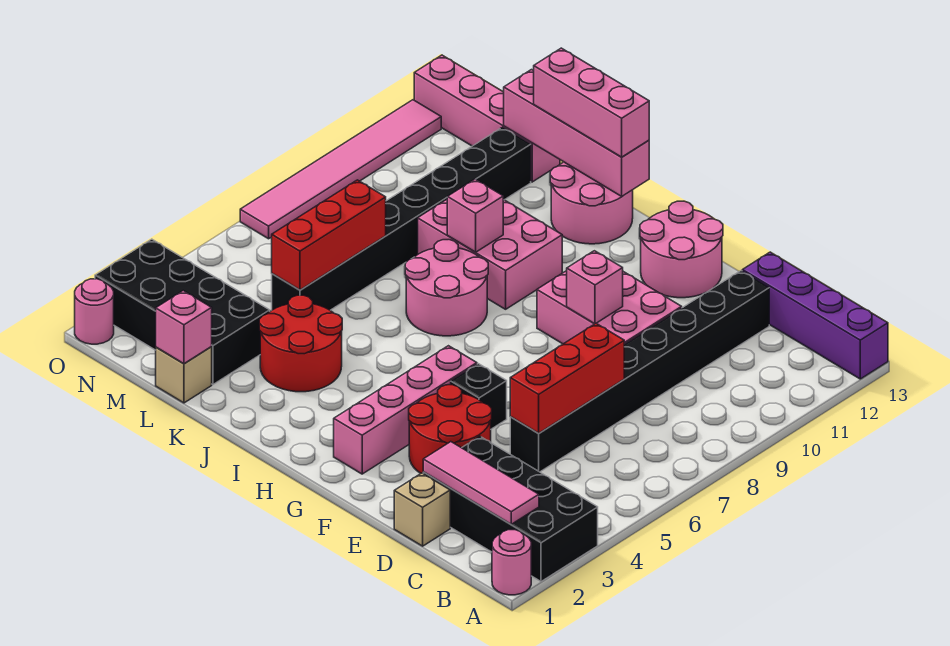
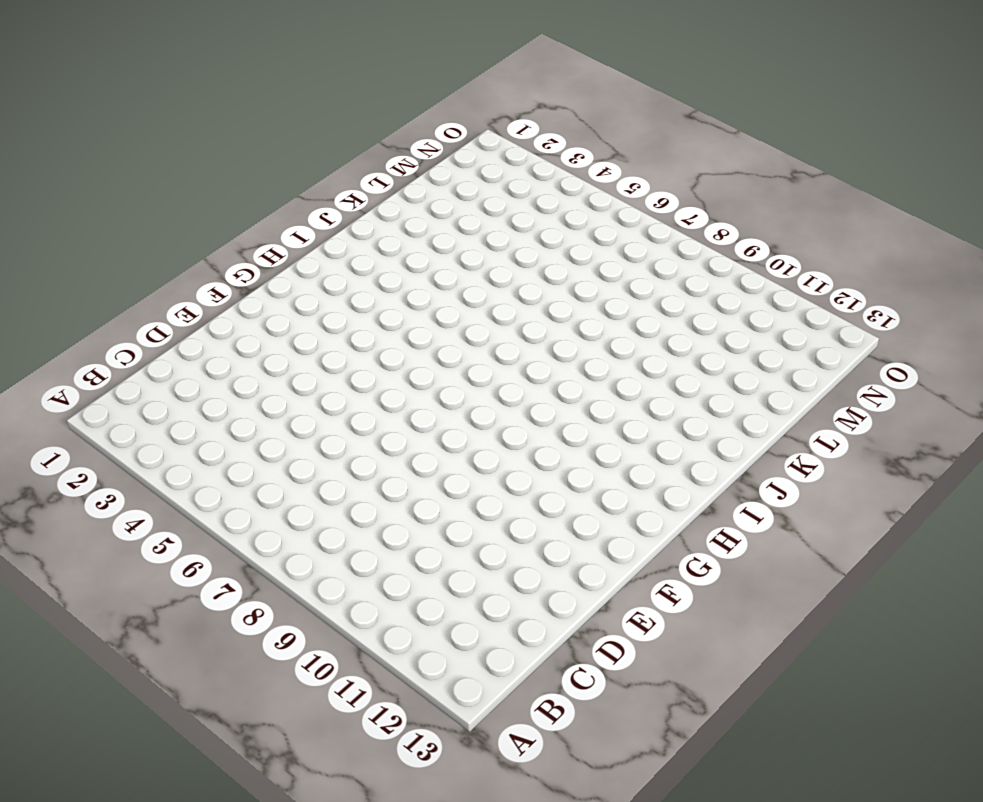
none -> pink round brick A1 level 1
none -> black brick A2:D3 level 1
none -> purple brick A13:D13 level 1

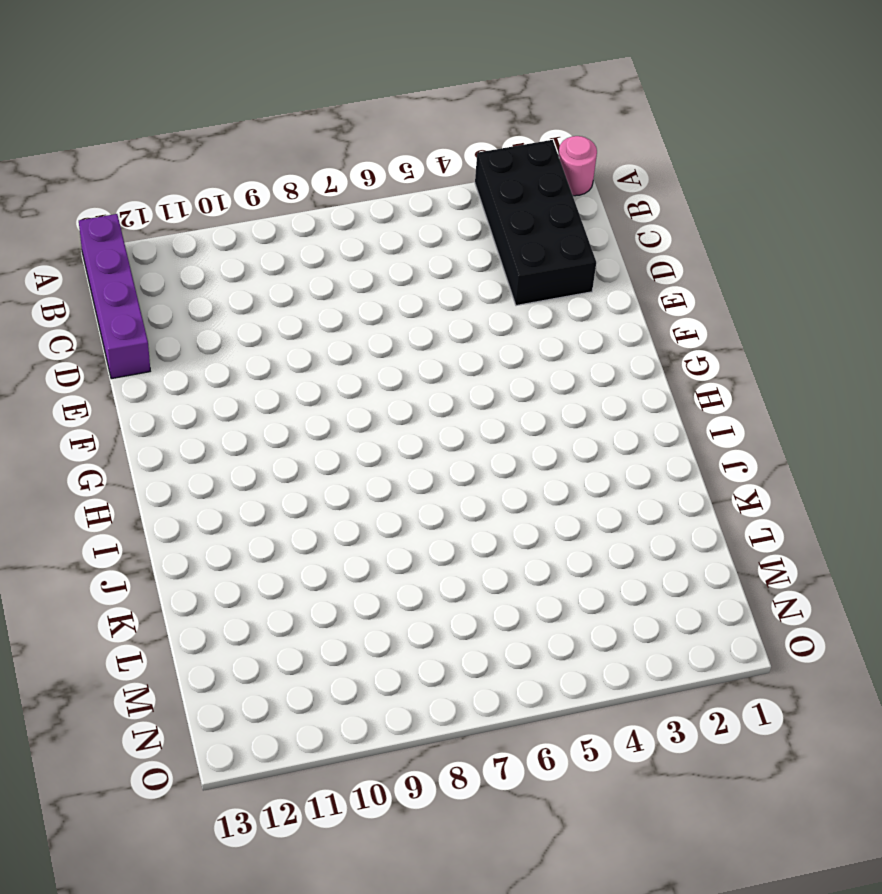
none -> tan brick D1 level 1
none -> black brick D5:D12 level 1
none -> red round brick E3:F4 level 1

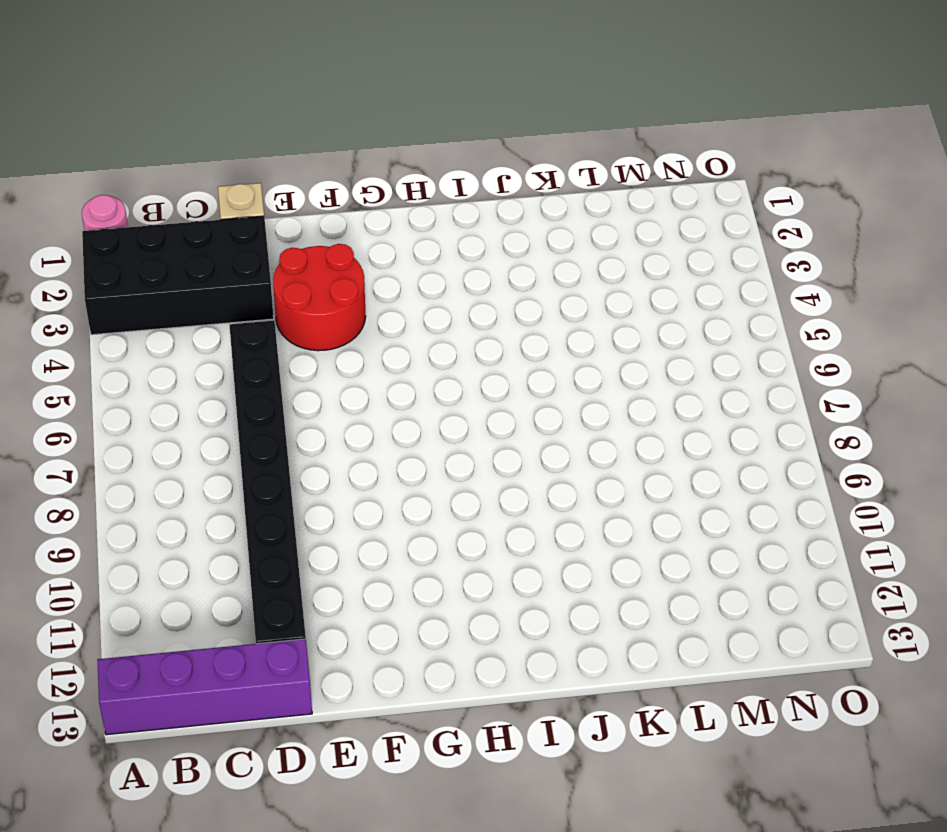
none -> pink brick E9:G10 level 1
none -> black brick F5 level 1
none -> pink round brick F12:G13 level 1

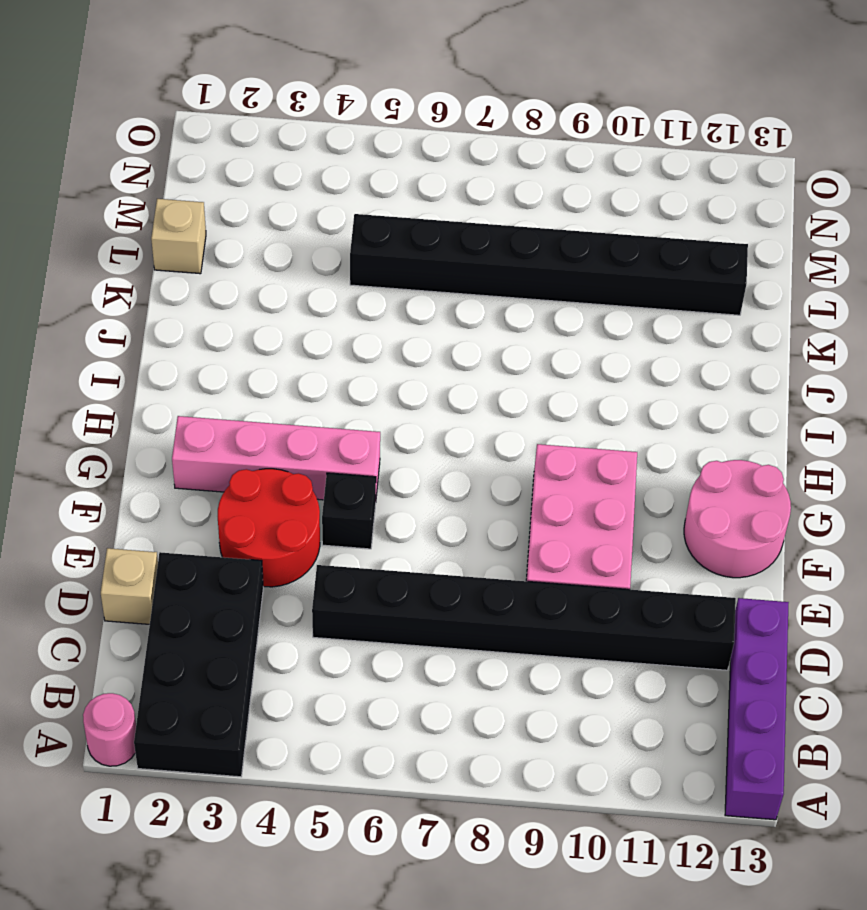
none -> pink round brick I7:J8 level 1
none -> pink brick I9:K10 level 1
none -> pink round brick I12:J13 level 1

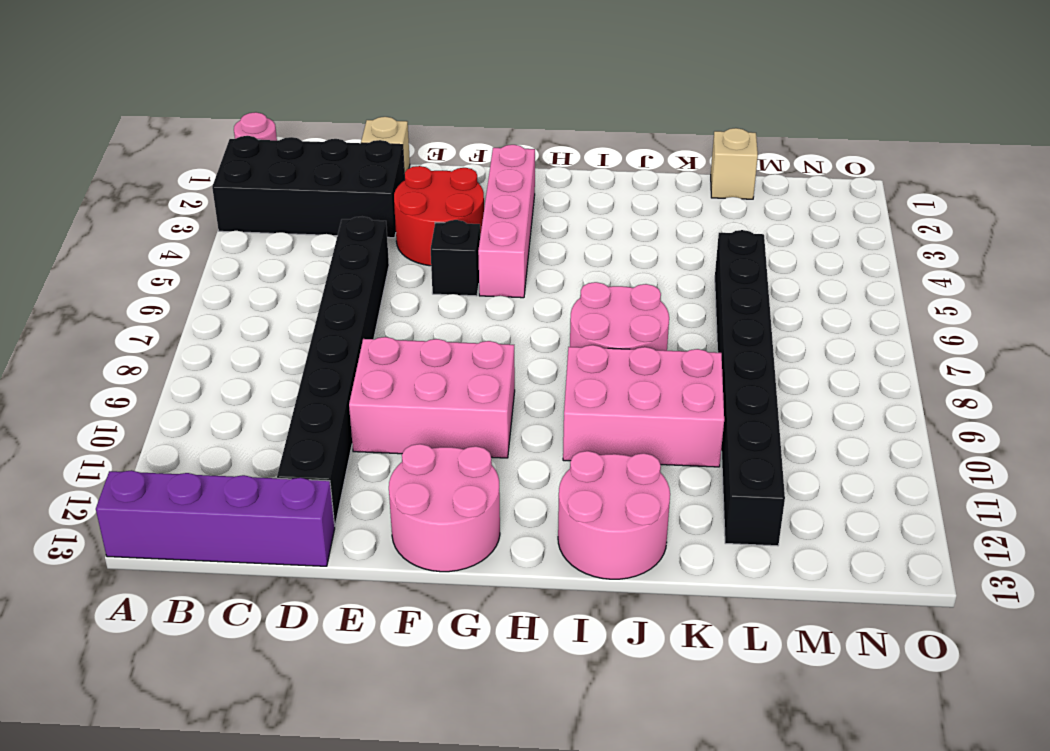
none -> red round brick J3:K4 level 1
none -> black brick L2:O3 level 1
none -> pink brick L13:O13 level 1

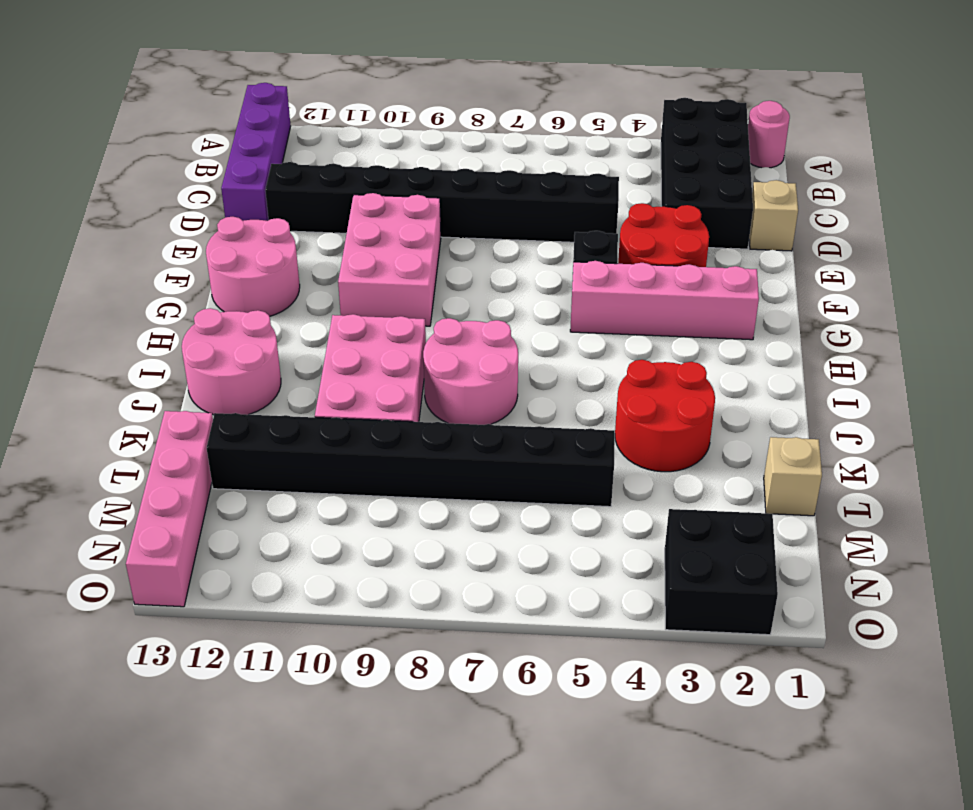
black brick N2:O3 level 1 -> black brick L2:O3 level 1
none -> pink round brick O1 level 1
none -> pink tile O7:O12 level 1
none -> pink tile B2:D2 level 2

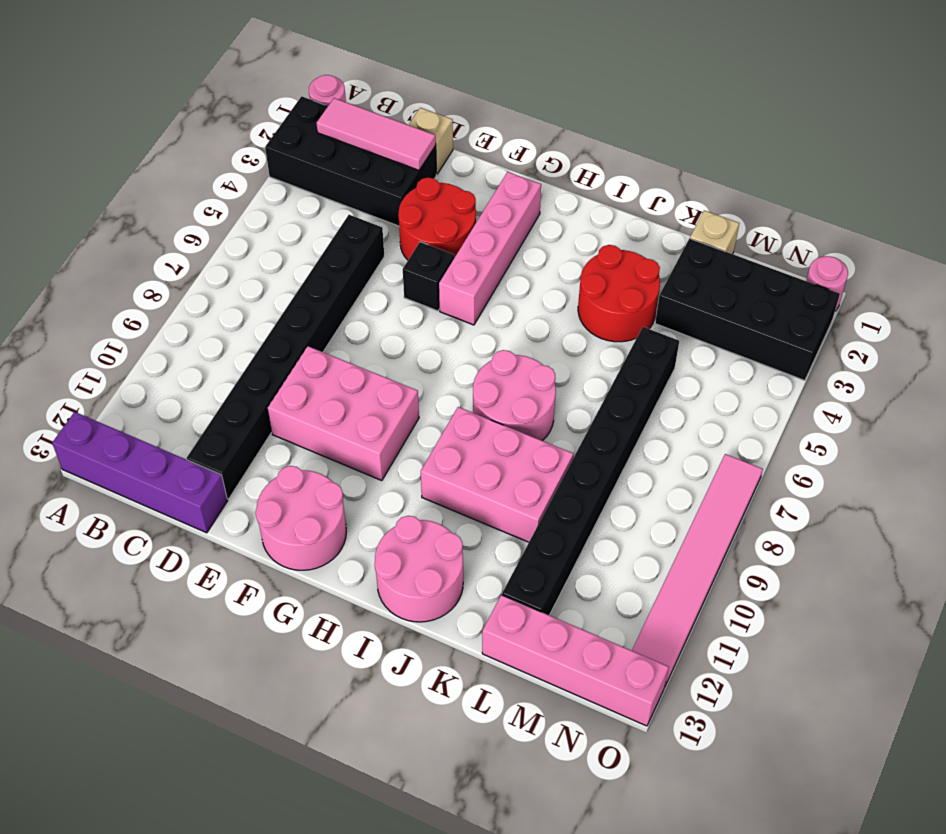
none -> red brick D5:D7 level 2
none -> pink brick F9 level 2
none -> pink brick I13:L13 level 2

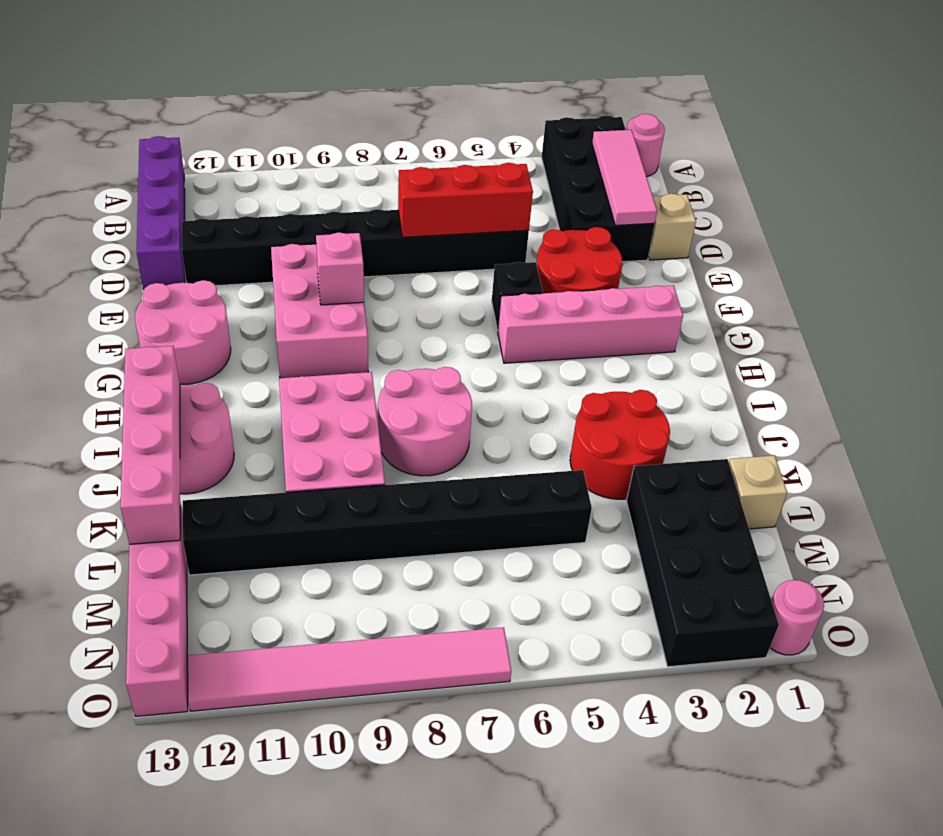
none -> pink brick J9 level 2
none -> pink brick L1 level 2
none -> red brick L5:L7 level 2

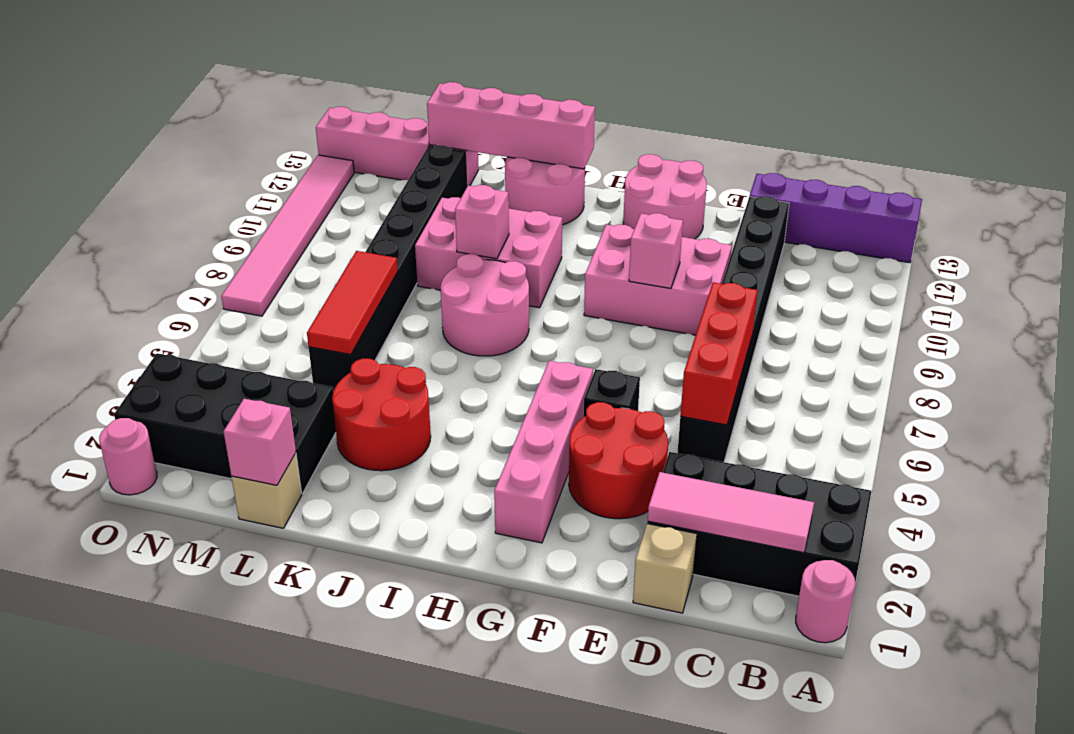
red tile L5:L7 level 2 -> red brick L5:L7 level 2
none -> pink brick I13:K13 level 3

